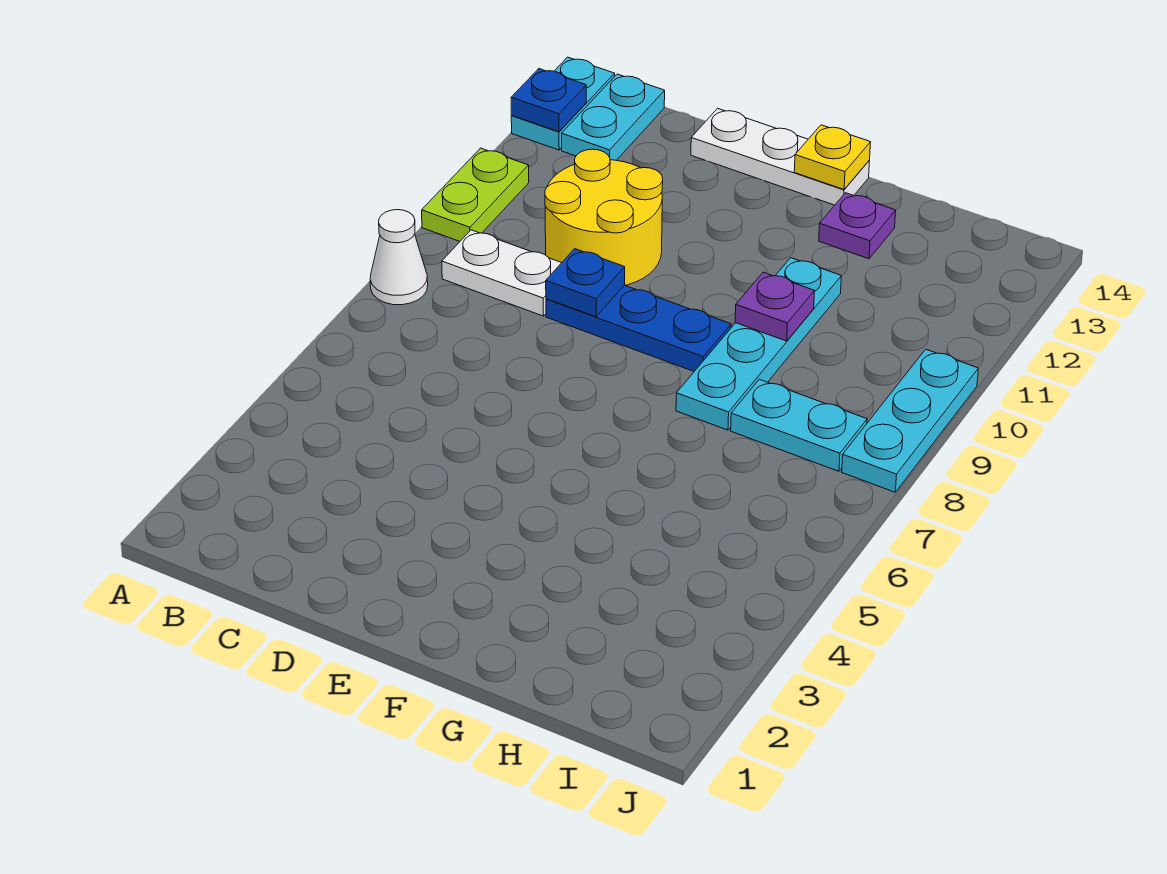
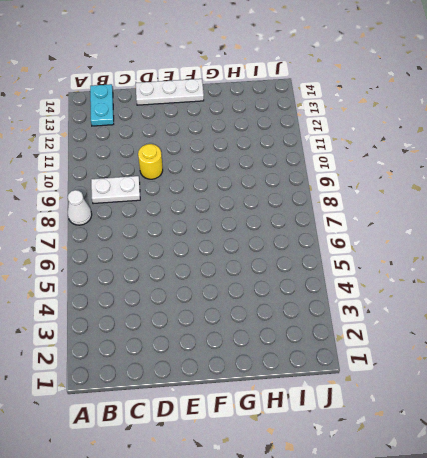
yellow round brick D10 level 1 -> yellow round brick C10:D11 level 1
none -> lime plate A10:A11 level 1
none -> cyan plate A13:A14 level 1
none -> blue plate D9:F9 level 1

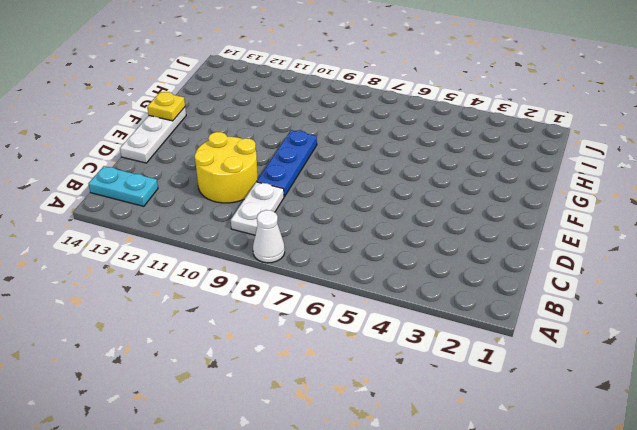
none -> lime plate A10:A11 level 1
none -> cyan plate A13:A14 level 1
none -> cyan plate G8:G11 level 1

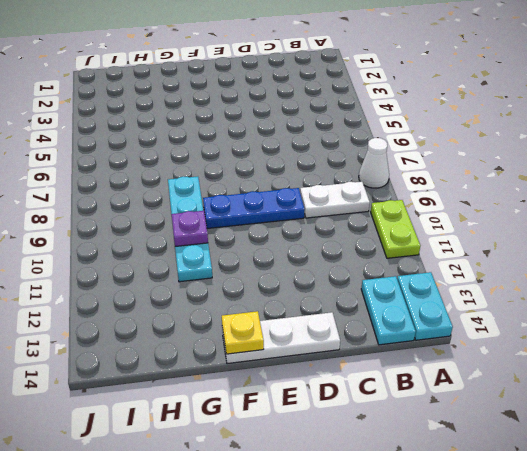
none -> yellow round brick C10:D11 level 1
none -> purple plate G13 level 1
none -> cyan plate H8:I8 level 1

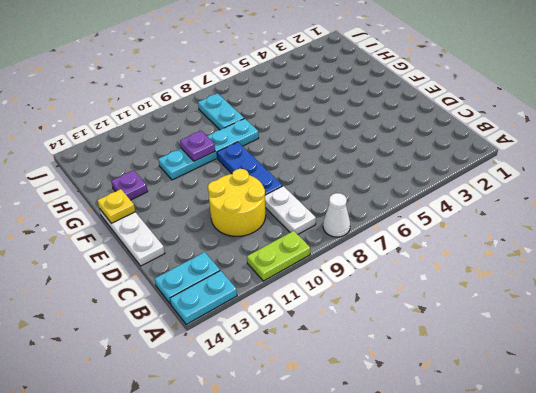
none -> cyan plate J8:J10 level 1
none -> blue plate A13 level 2
none -> blue plate D9 level 2

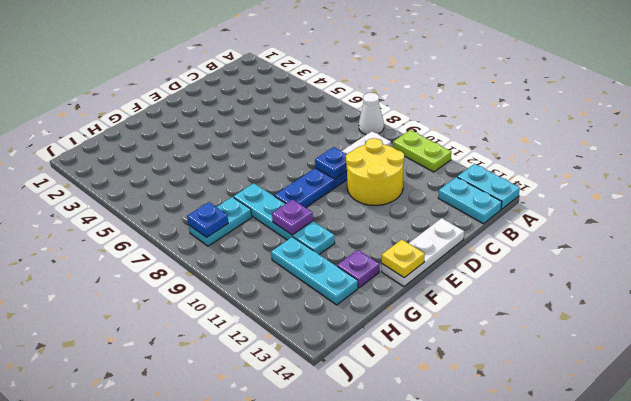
cyan plate H11:H13 level 1 -> cyan plate J8:J10 level 1
blue plate I8 level 2 -> blue plate A13 level 2

